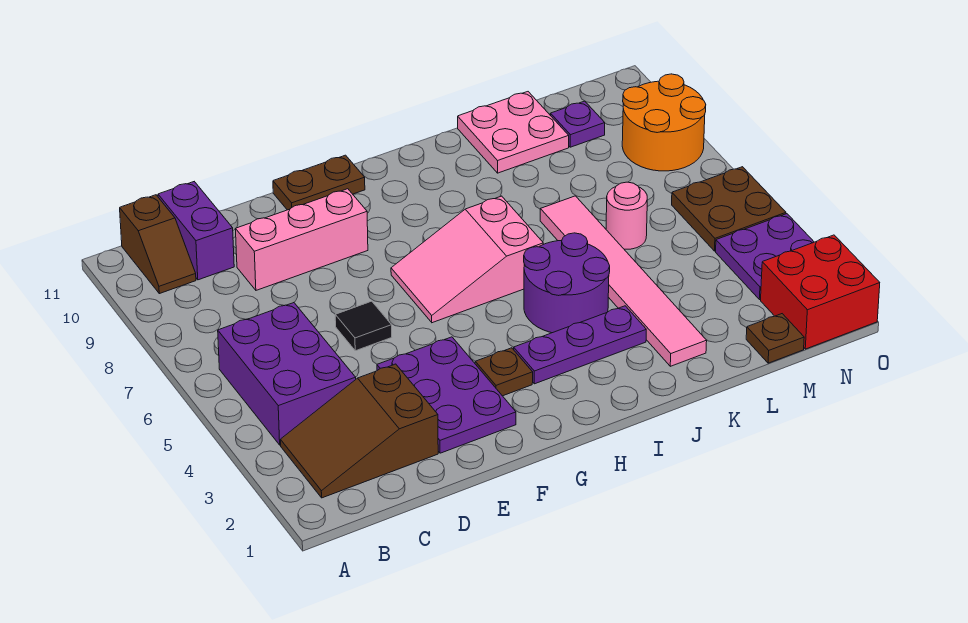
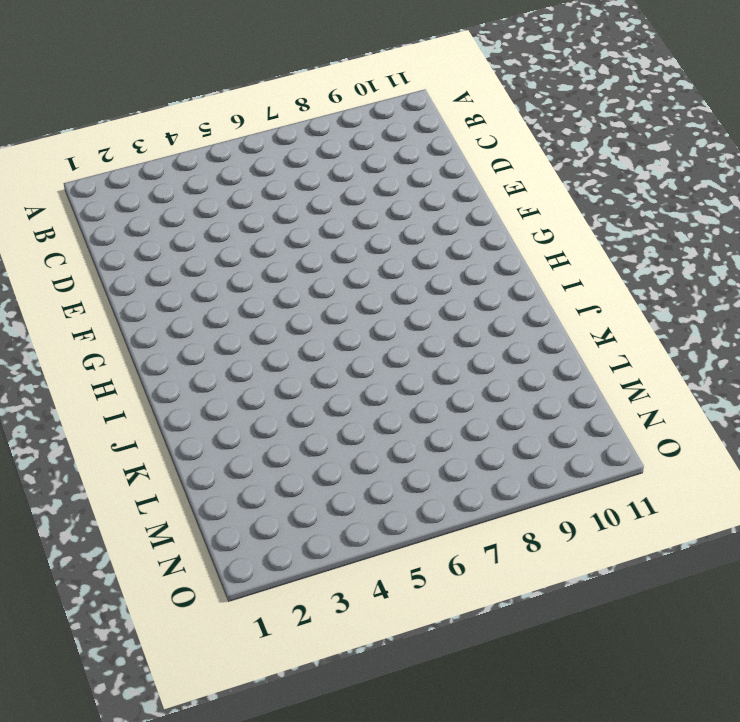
none -> brown slope B2:D3 level 1 top D
none -> purple brick B4:C6 level 1
none -> brown slope B10:B11 level 1 top 11

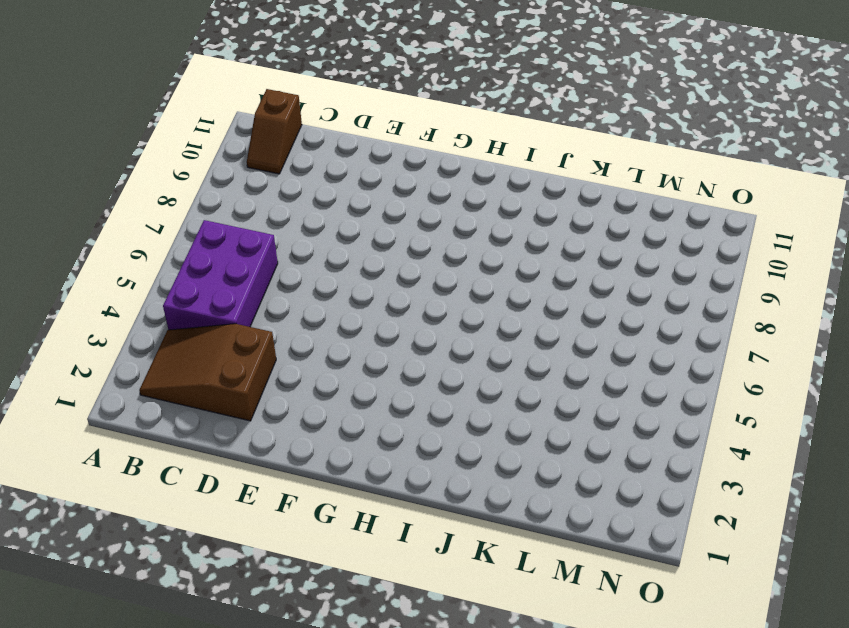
none -> purple brick C10:C11 level 1
none -> pink brick D9:F9 level 1
none -> purple plate E2:F4 level 1

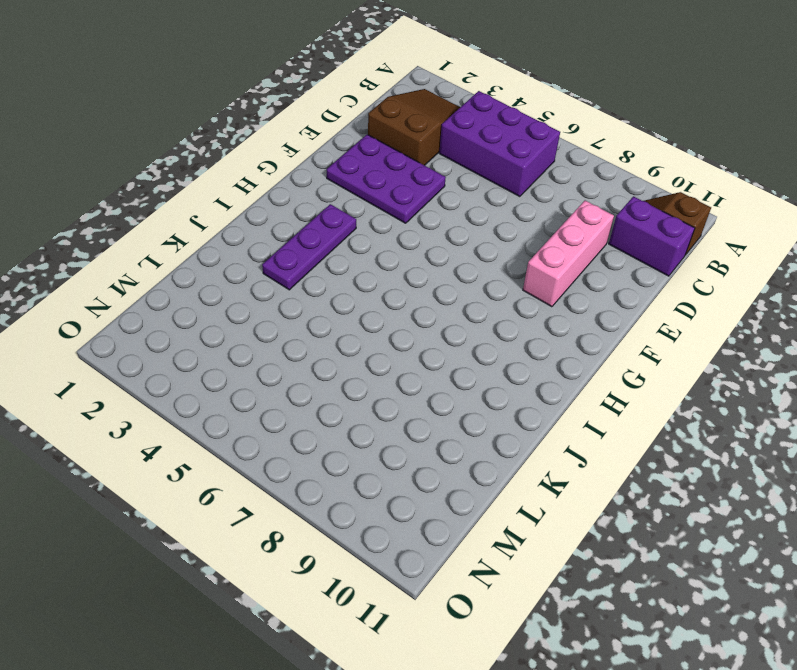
none -> black tile E6 level 1
none -> brown plate F11:G11 level 1
none -> brown plate G3 level 1

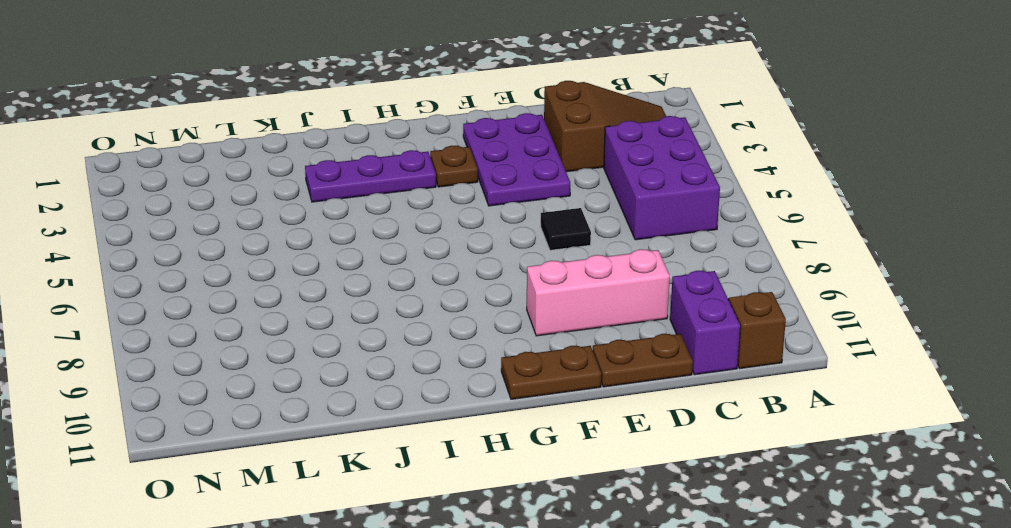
brown plate D11:E11 level 1 -> none
none -> pink slope G6:I7 level 1 top I
none -> purple round brick I4:J5 level 1
none -> pink tile K2:K7 level 1

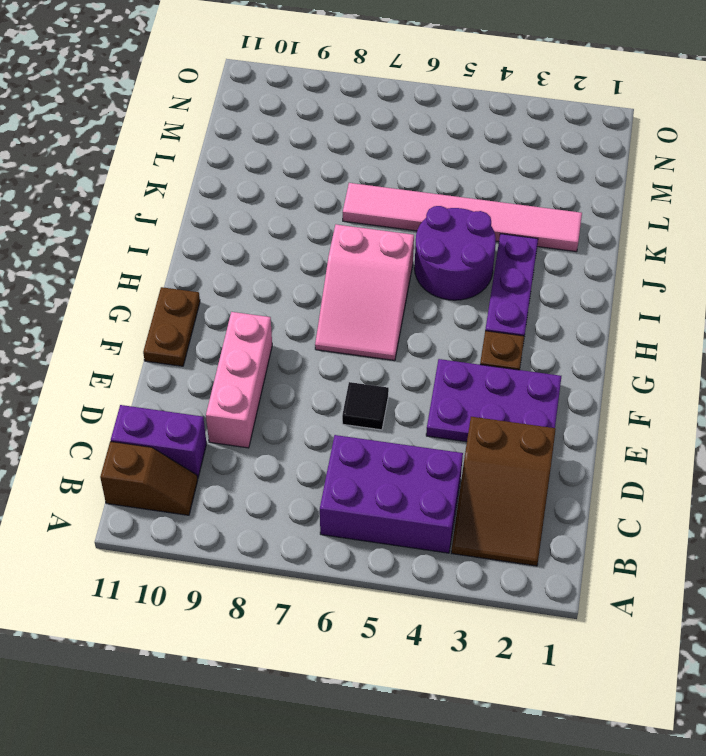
none -> pink plate K10:L11 level 1
none -> pink round brick L6 level 1
none -> brown plate M1 level 1

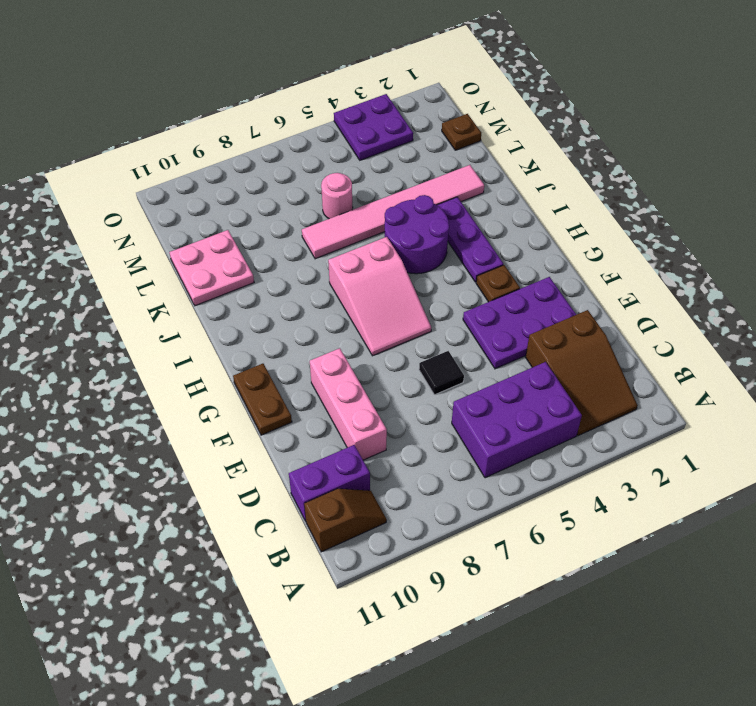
none -> purple plate M10 level 1
none -> red brick N1:O2 level 1
none -> brown plate N5:O6 level 1

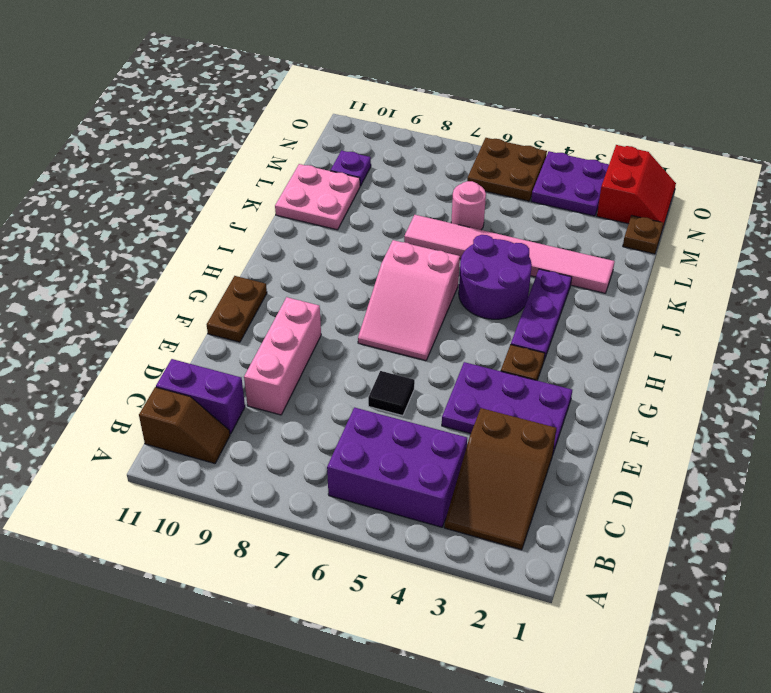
red slope N1:O2 level 1 top 2 -> red brick N1:O2 level 1
none -> orange round brick N8:O9 level 1

